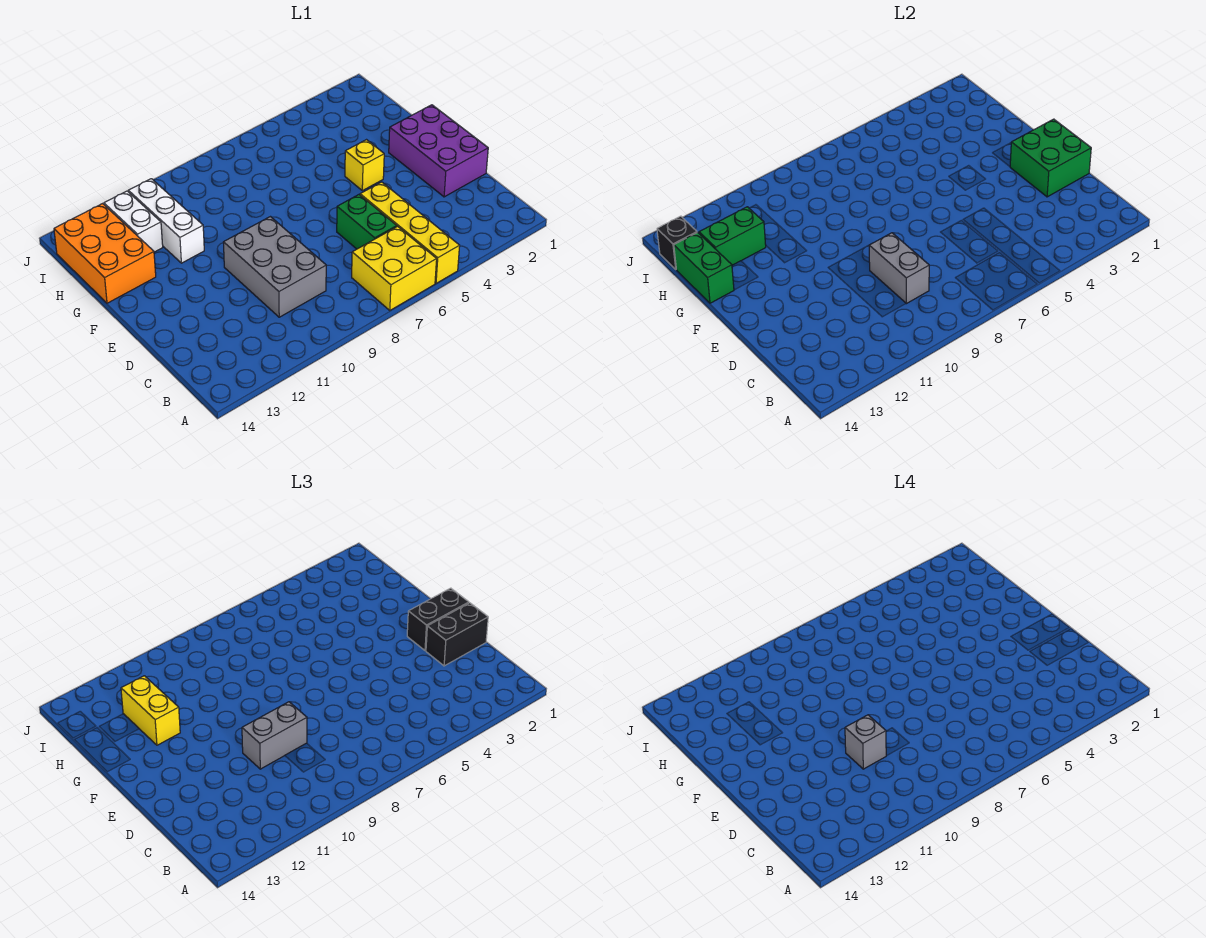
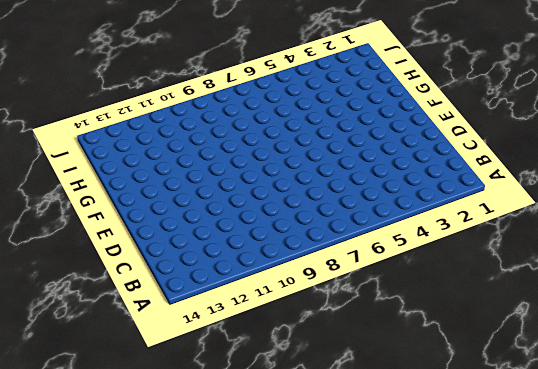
none -> yellow brick A5:D5 level 1
none -> yellow brick A6:B7 level 1
none -> green brick C6:D6 level 1

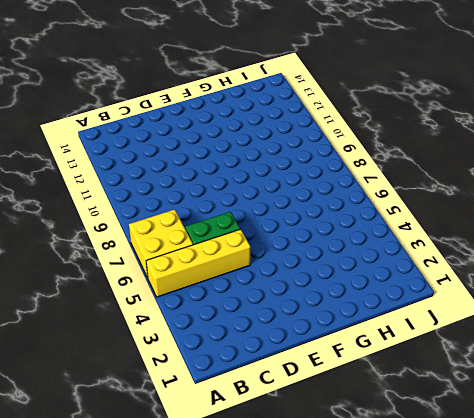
none -> grey brick C9:E10 level 1
none -> purple brick D1:F2 level 1
none -> yellow brick F4 level 1

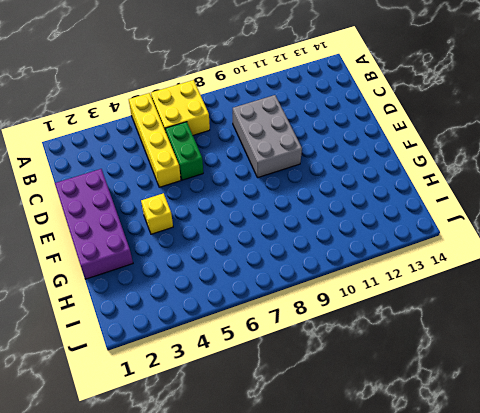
purple brick D1:G2 level 1 -> purple brick D1:F2 level 1
none -> white brick G11:I11 level 1
none -> orange brick G13:I14 level 1
none -> white brick H12:I12 level 1

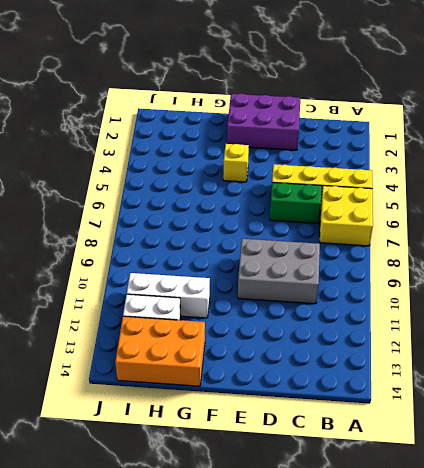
none -> grey brick C9:D9 level 2
none -> green brick D1:E2 level 2
none -> green brick G14:H14 level 2

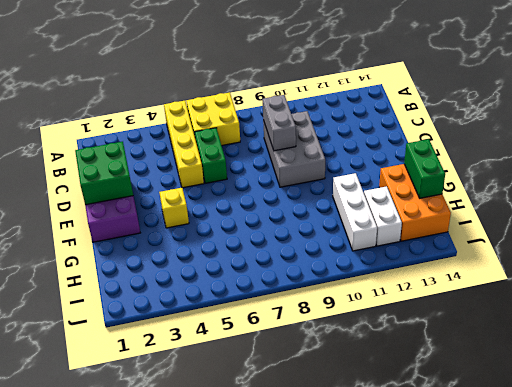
none -> green brick H12:H13 level 2
none -> black brick I14 level 2
none -> black brick D1:D2 level 3

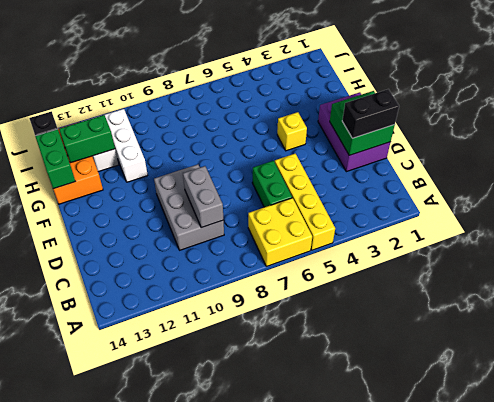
none -> grey brick D9:D10 level 3
none -> black brick E1:E2 level 3
none -> yellow brick G12:H12 level 3

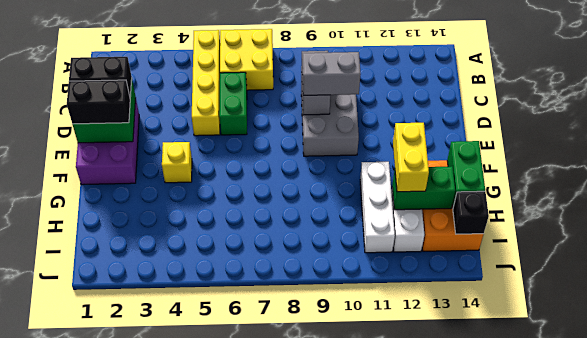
none -> grey brick D10 level 4

